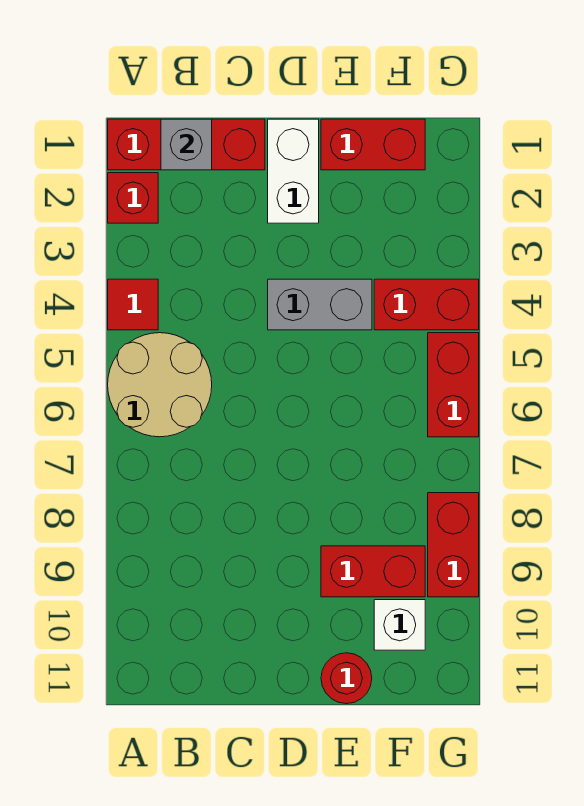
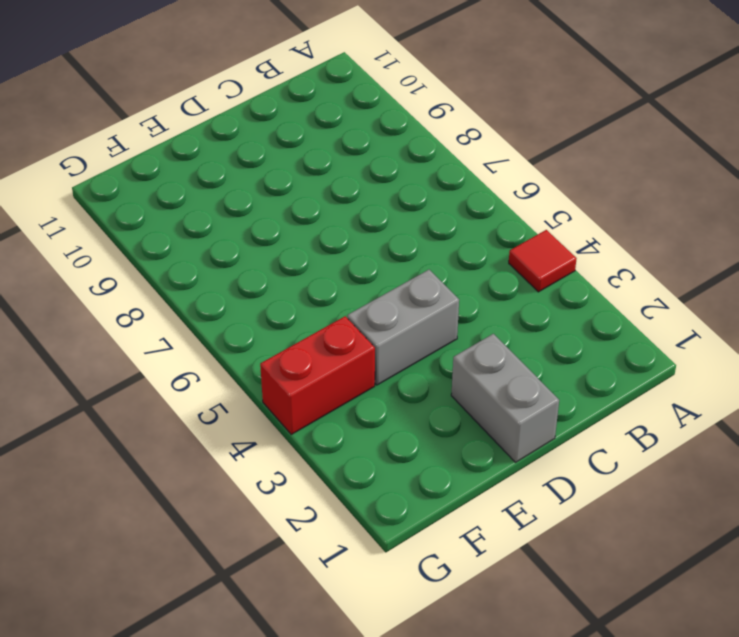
grey brick D1:D2 level 1 -> white brick D1:D2 level 1
none -> red brick A1:C1 level 1
none -> red brick A2 level 1
none -> tan round brick A5:B6 level 1

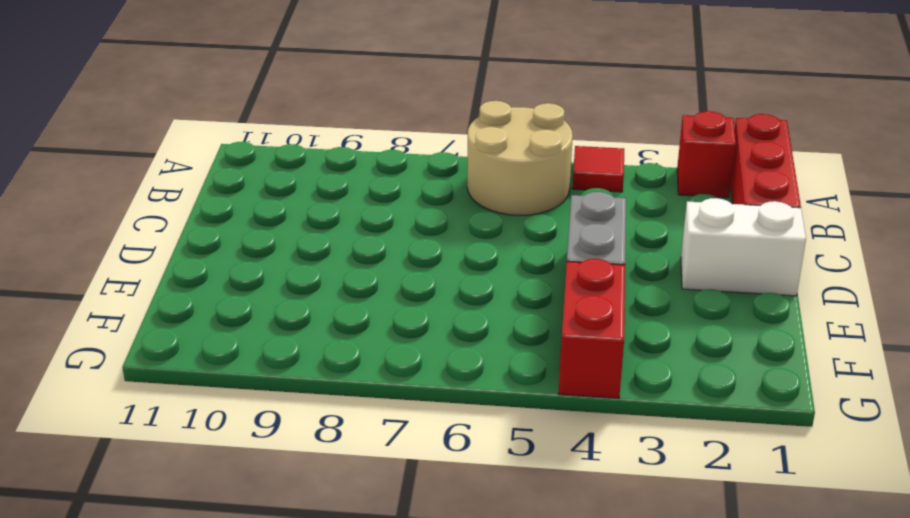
none -> red brick E1:F1 level 1
none -> red brick E9:F9 level 1
none -> red round brick E11 level 1

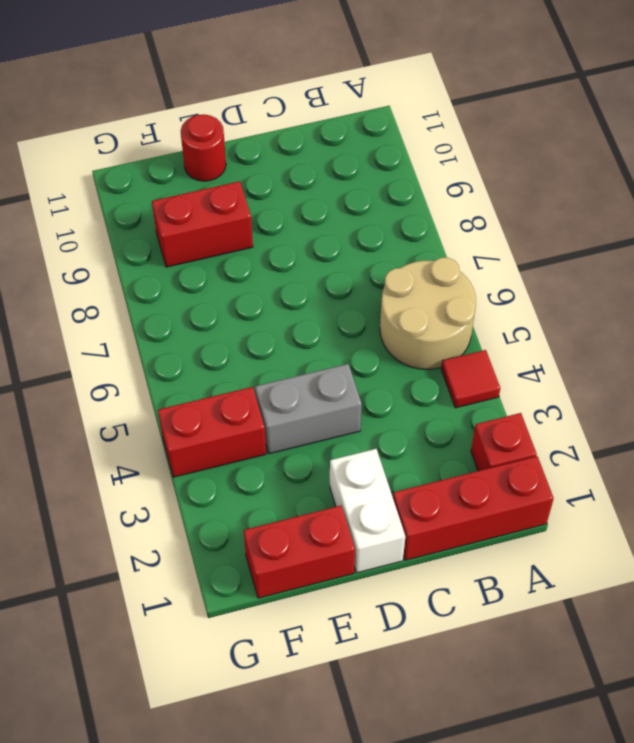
none -> white brick F10 level 1
none -> red brick G5:G6 level 1
none -> red brick G8:G9 level 1

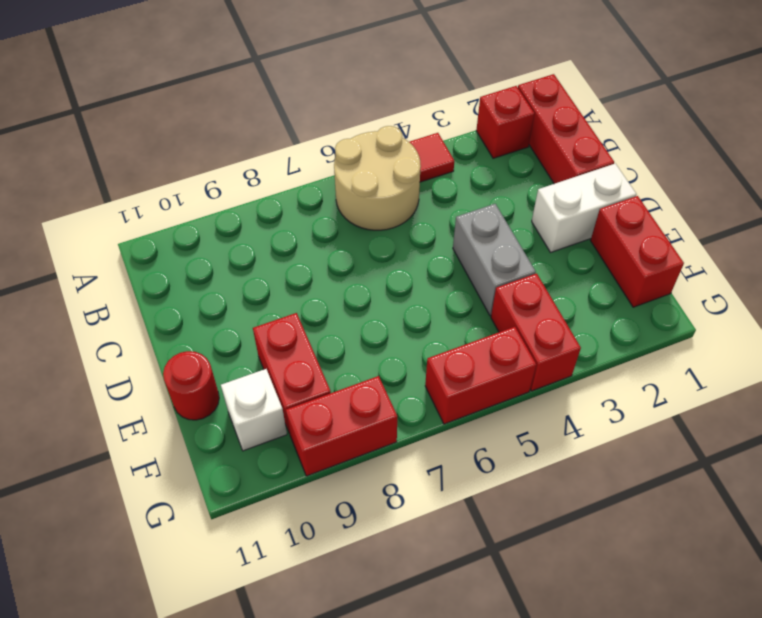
none -> grey brick B1 level 2

